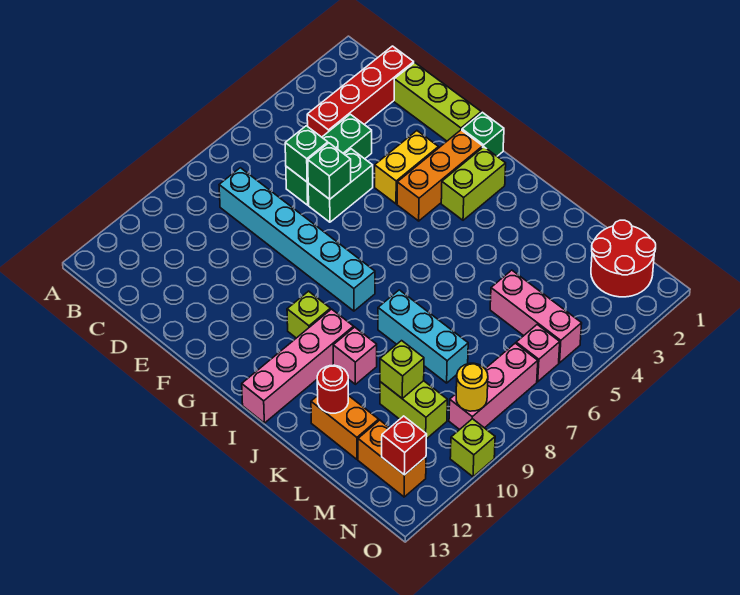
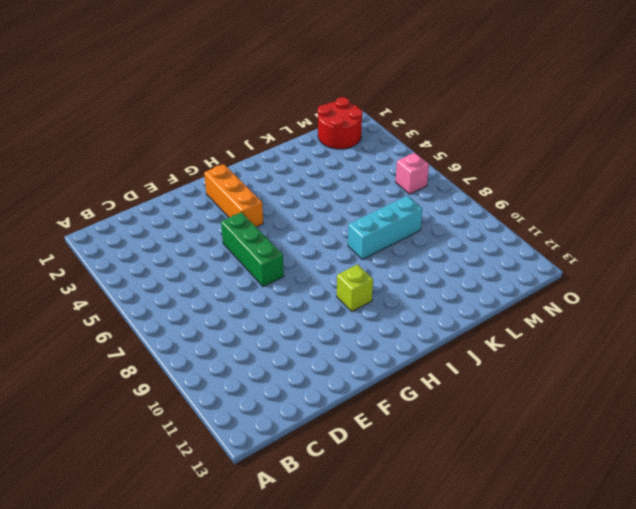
green brick F5:F7 level 1 -> green brick D4:D6 level 1
none -> red brick C1:C4 level 1
none -> cyan brick C8:H8 level 1
none -> lime brick D1:F1 level 1

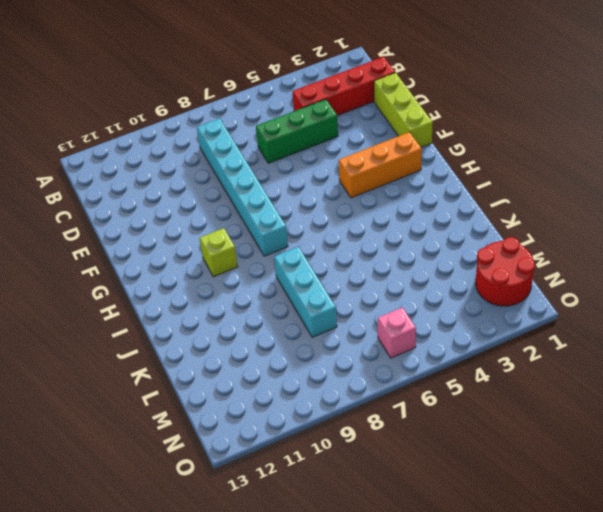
none -> green brick E5:E6 level 1
none -> yellow brick F3:F4 level 1
none -> green brick G1 level 1

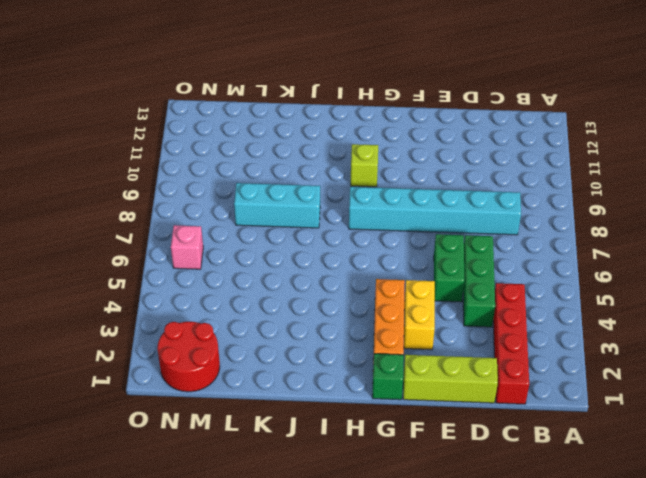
none -> lime brick H2:H3 level 1
none -> pink brick I10:I13 level 1
none -> pink brick J10 level 1

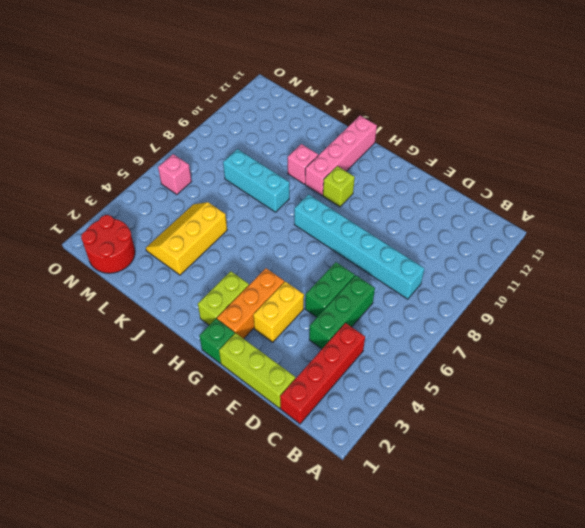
yellow slope K3:L5 level 1 top K -> pink brick L5:N5 level 1
none -> orange brick K12:L12 level 1
none -> lime brick L10:M10 level 1
none -> orange brick M12:N12 level 1

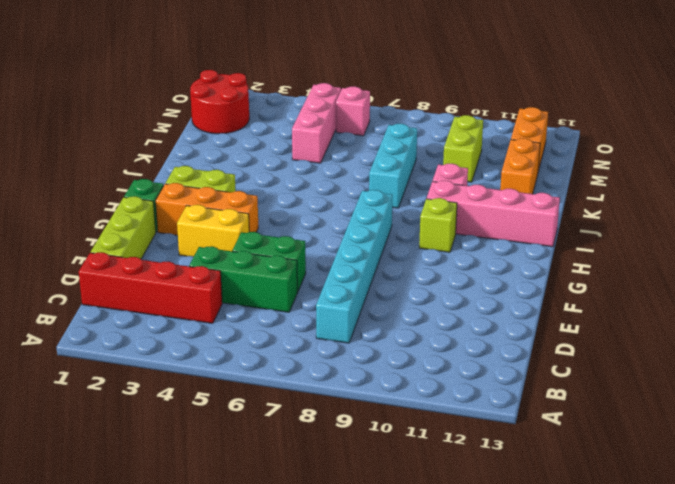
none -> pink brick N7:N9 level 1
none -> lime brick O10 level 1
none -> green brick D6 level 2

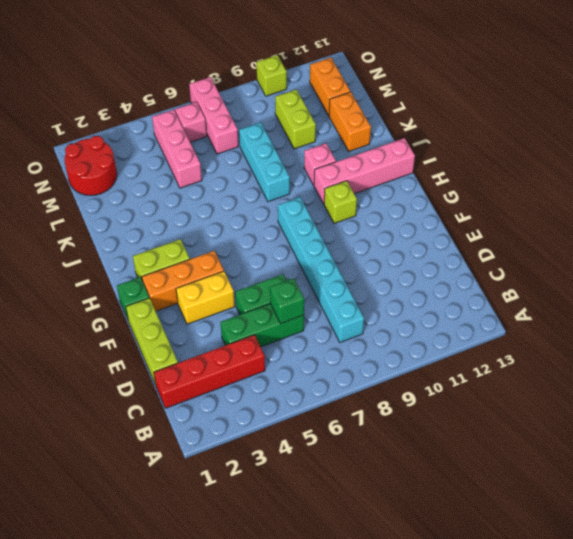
pink brick M7:O7 level 1 -> pink brick N7:N9 level 1
none -> green brick E6 level 2
none -> red round brick K12 level 2
none -> lime brick L10 level 2

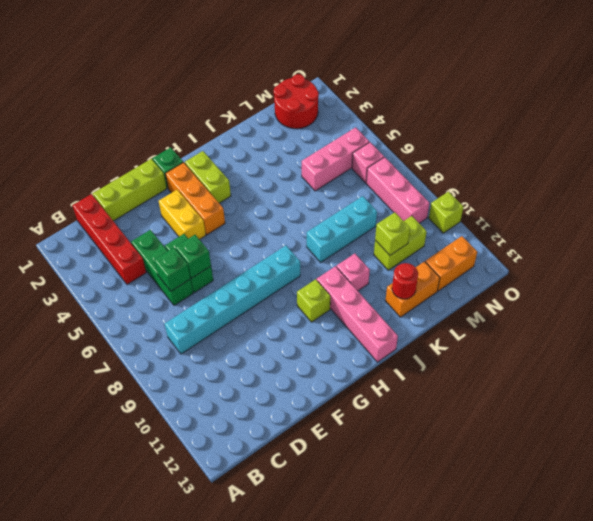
none -> yellow round brick N9 level 2
none -> red brick N12 level 2

